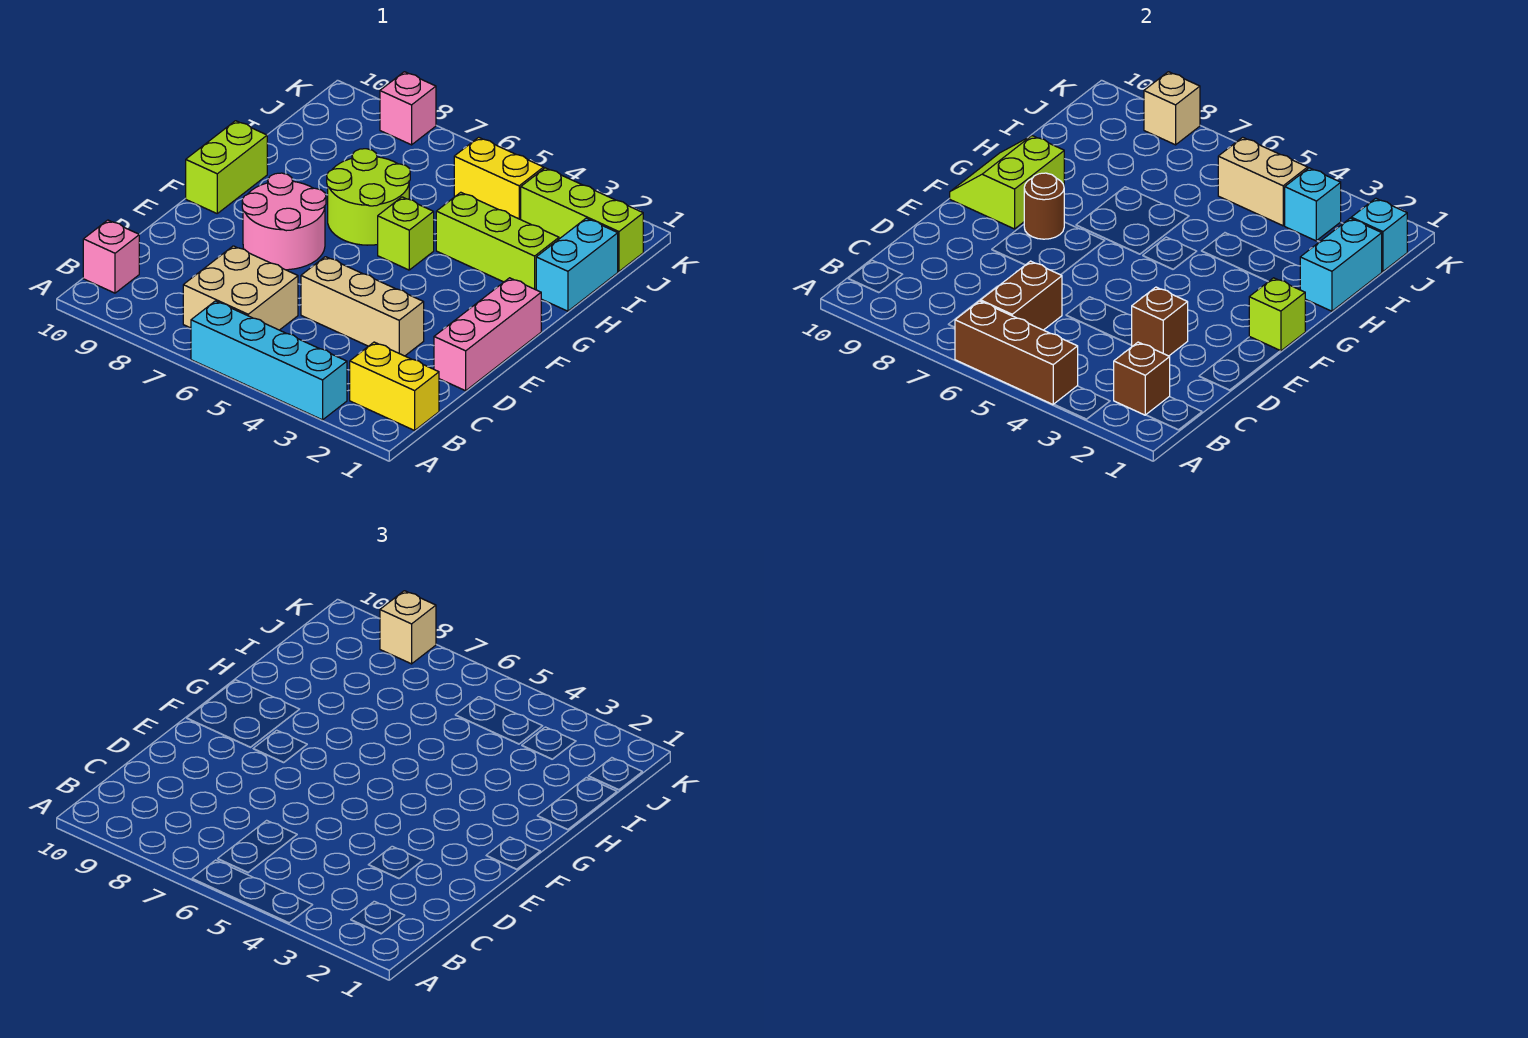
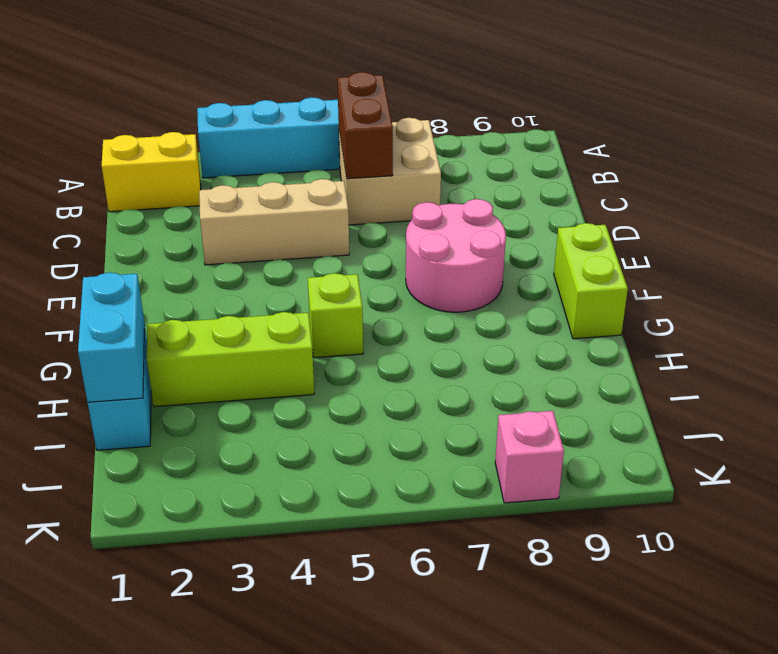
none -> pink brick B10 level 1
none -> pink brick D1:F1 level 1
none -> lime round brick G6:H7 level 1

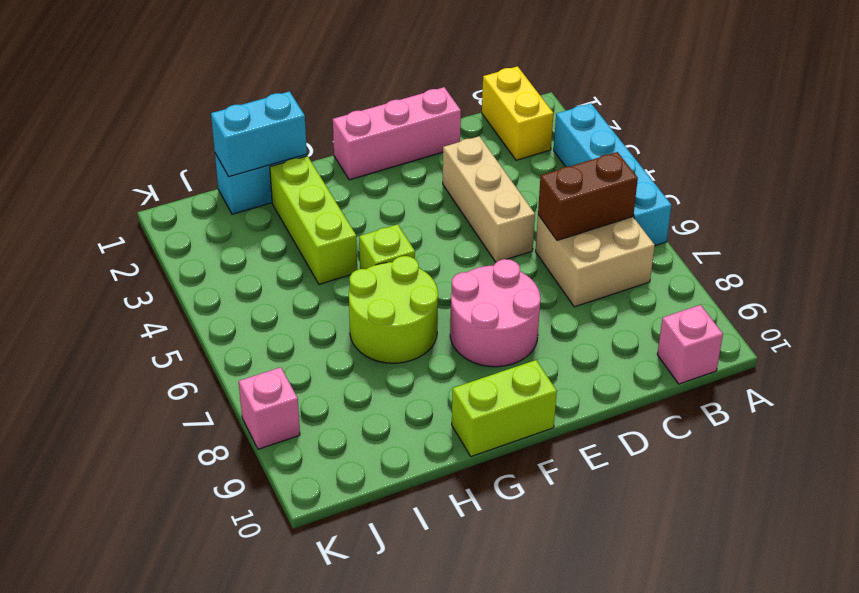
none -> lime brick J1:J3 level 1
none -> yellow brick J4:J5 level 1
none -> brown brick A4:A6 level 2

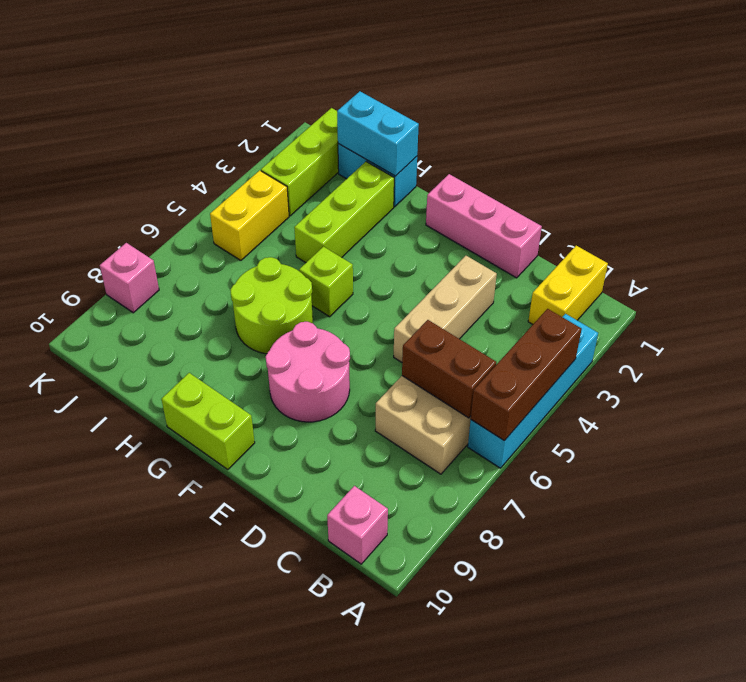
none -> brown brick B2 level 2
none -> brown brick D3 level 2
none -> lime brick F1 level 2

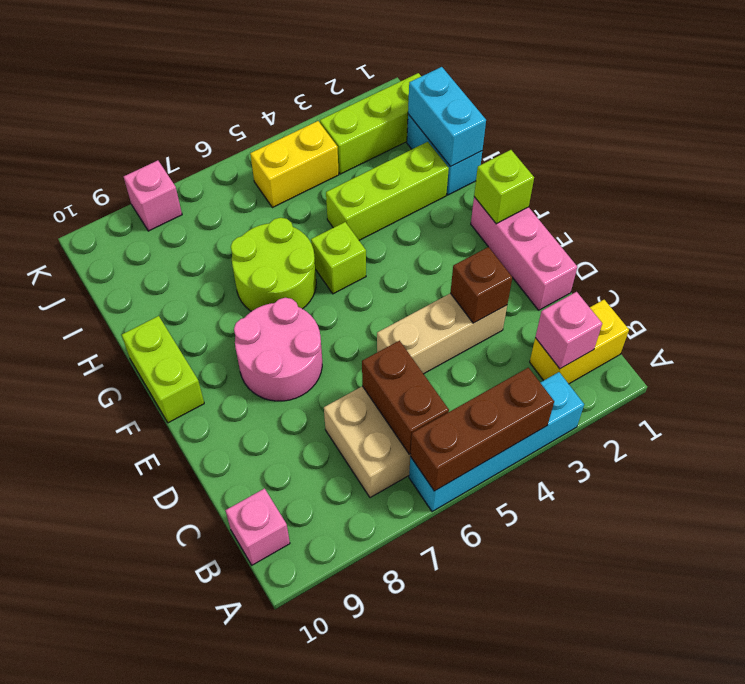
pink brick B2 level 2 -> brown brick B2 level 2
none -> brown round brick F8 level 2
none -> lime slope F9:G10 level 2 top 9
none -> cyan brick J1 level 2

